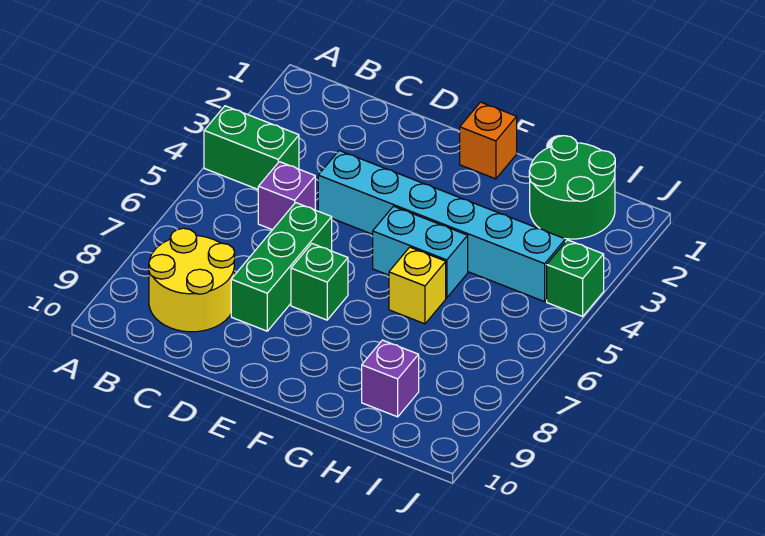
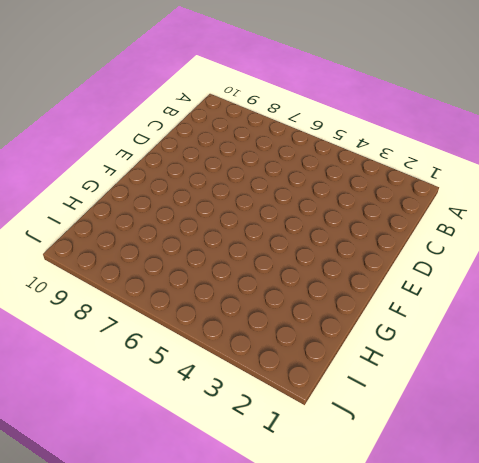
none -> green brick A4:B4 level 1
none -> yellow round brick B8:C9 level 1
none -> purple brick C5 level 1

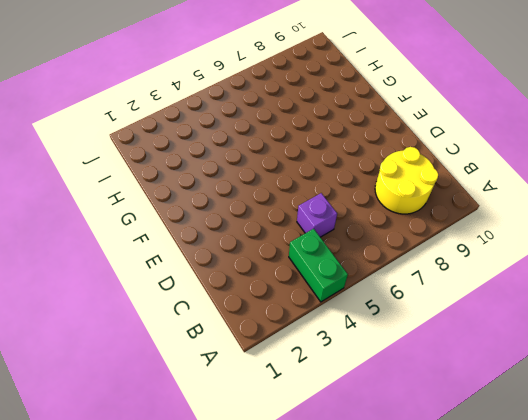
none -> cyan brick D4:I4 level 1
none -> green brick D6:D8 level 1
none -> green brick E7 level 1

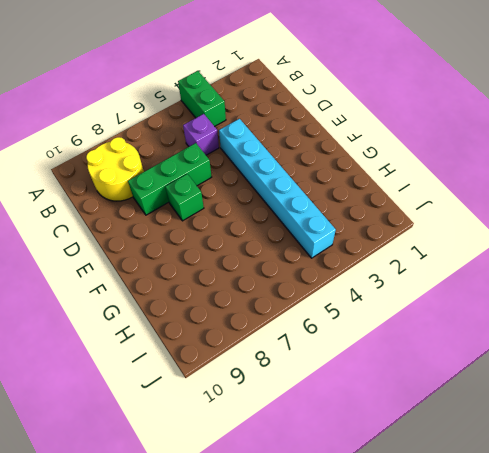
none -> orange brick F1 level 1
none -> cyan brick F5:G5 level 1
none -> yellow brick G6 level 1

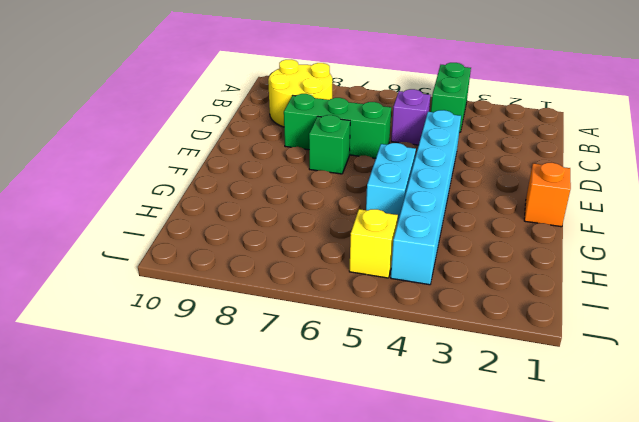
yellow brick I5 level 1 -> yellow brick G6 level 1
none -> green round brick H1:I2 level 1
none -> purple brick H9 level 1
none -> green brick J4 level 1

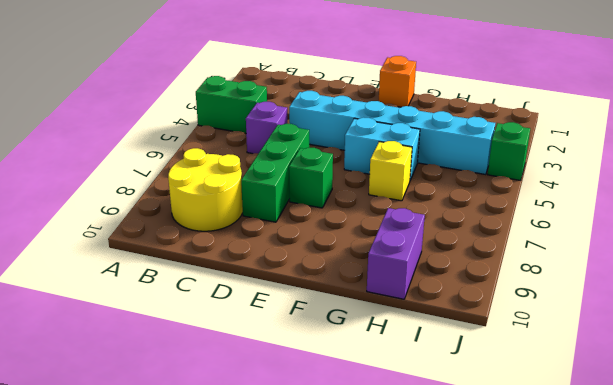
purple brick H9:H10 level 1 -> purple brick H9 level 1
none -> green round brick H1:I2 level 1

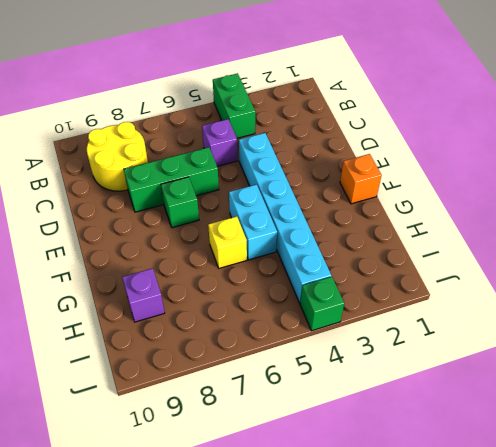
none -> green round brick H1:I2 level 1

